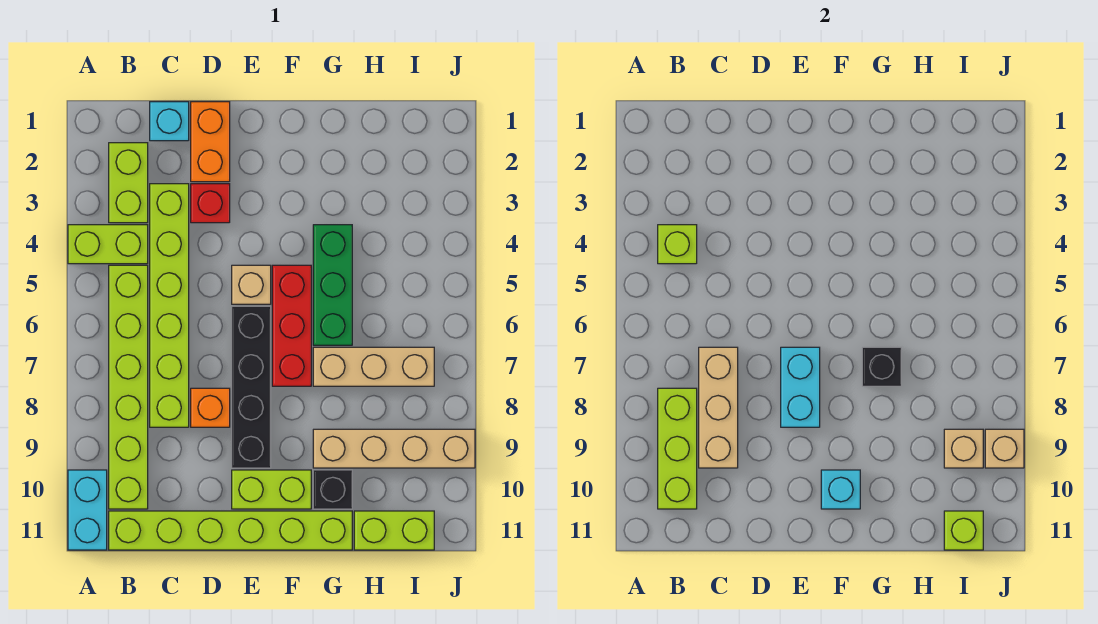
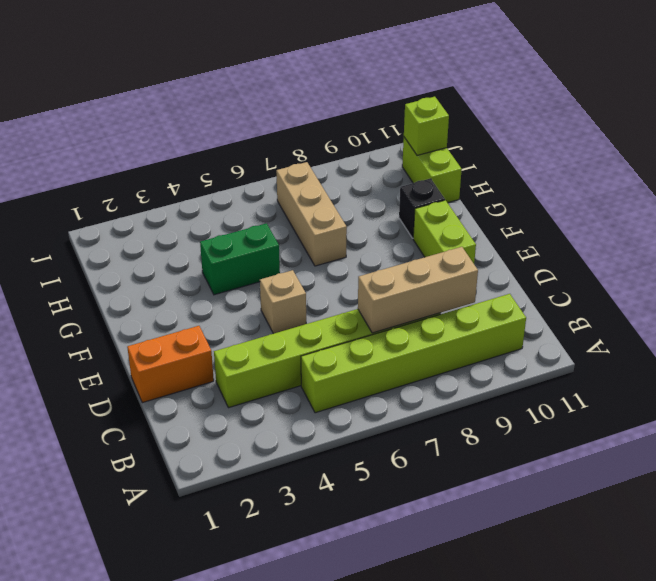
green brick G4:G5 level 1 -> green brick G4:G6 level 1
none -> lime brick A4:B4 level 1
none -> cyan brick A10:A11 level 1
none -> lime brick B2:B3 level 1

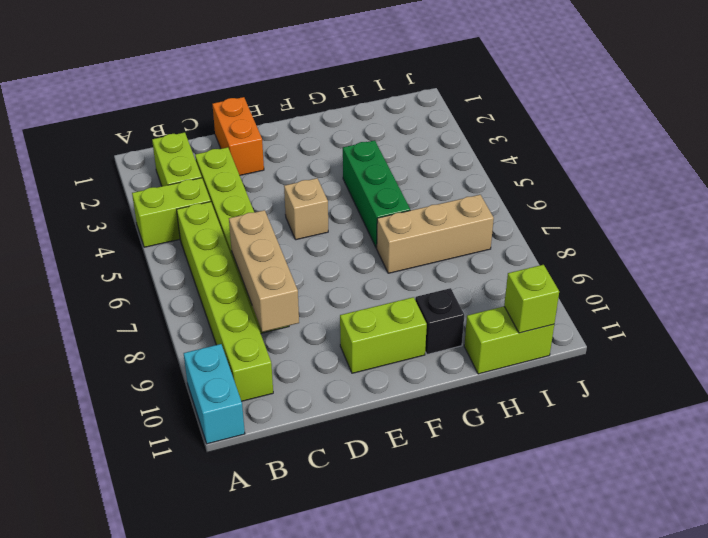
none -> lime brick B11:G11 level 1
none -> cyan brick C1 level 1
none -> red brick D3 level 1

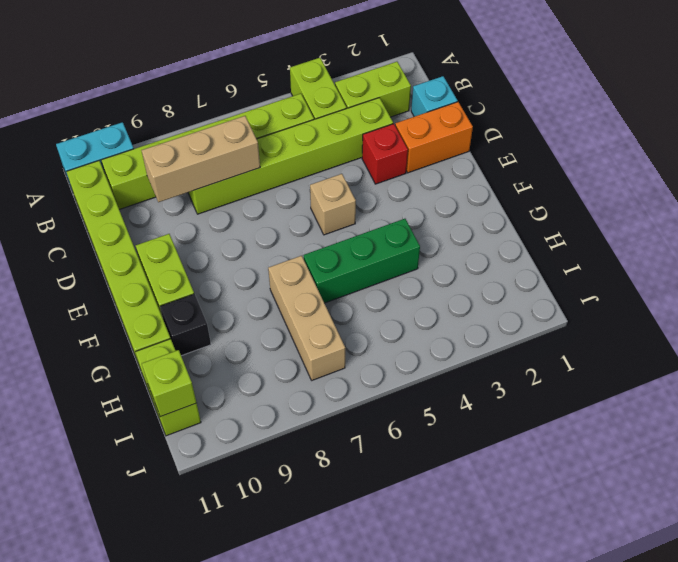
none -> orange brick D8 level 1
none -> black brick E6:E9 level 1
none -> red brick F5:F7 level 1

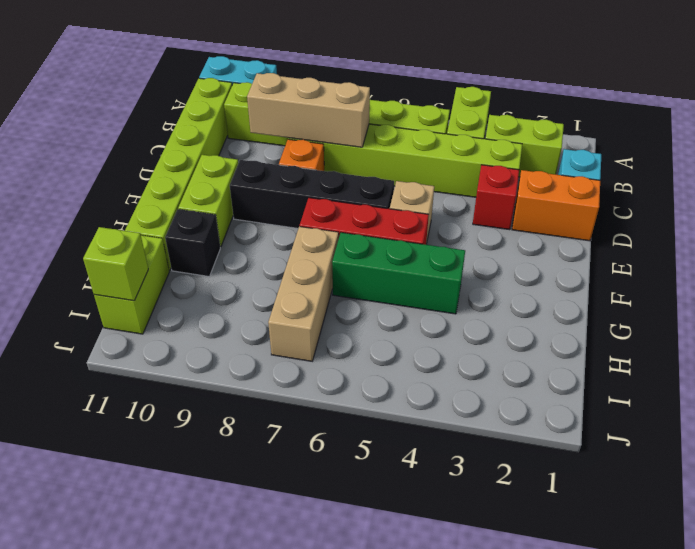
none -> tan brick G9:J9 level 1
none -> lime brick B4 level 2
none -> lime brick B8:B10 level 2

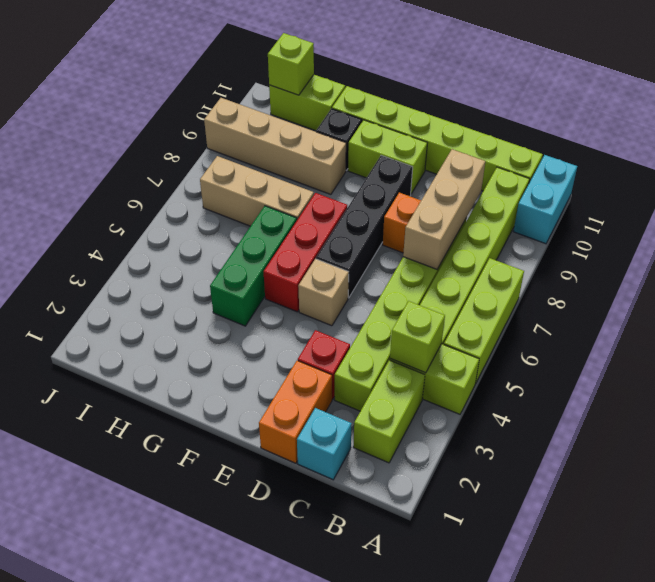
lime brick A5:A7 level 1 -> lime brick B8:B10 level 2
none -> cyan brick E7:E8 level 2
none -> cyan brick F10 level 2
none -> black brick G7 level 2

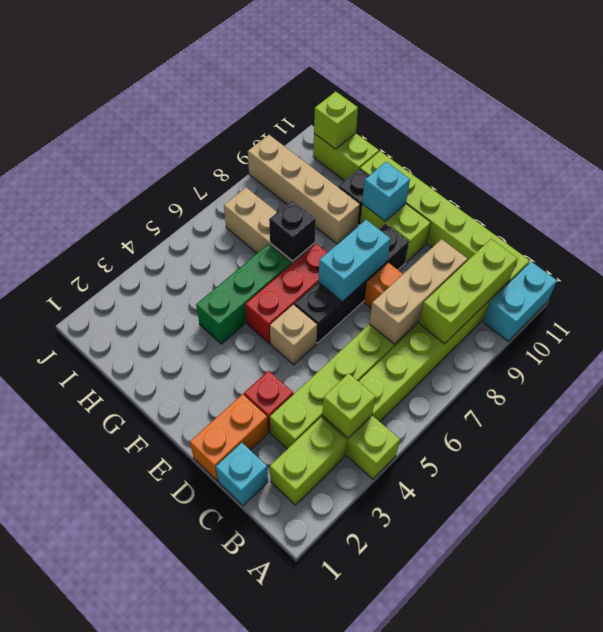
none -> tan brick I9 level 2
none -> tan brick J9 level 2

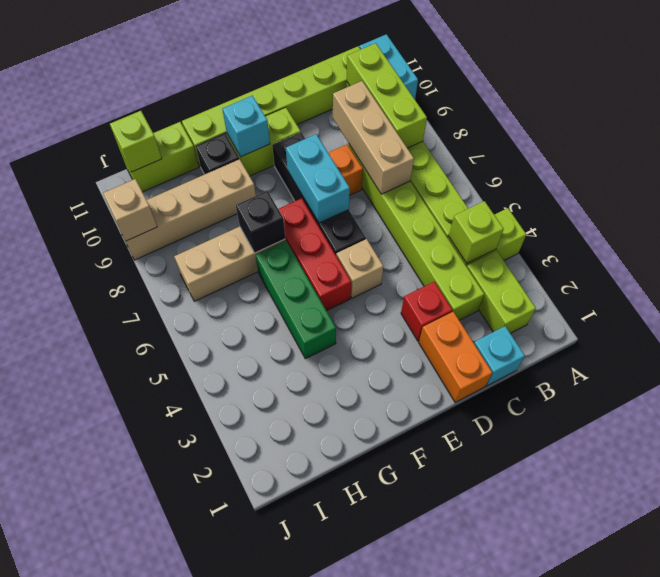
none -> tan brick I9 level 2

